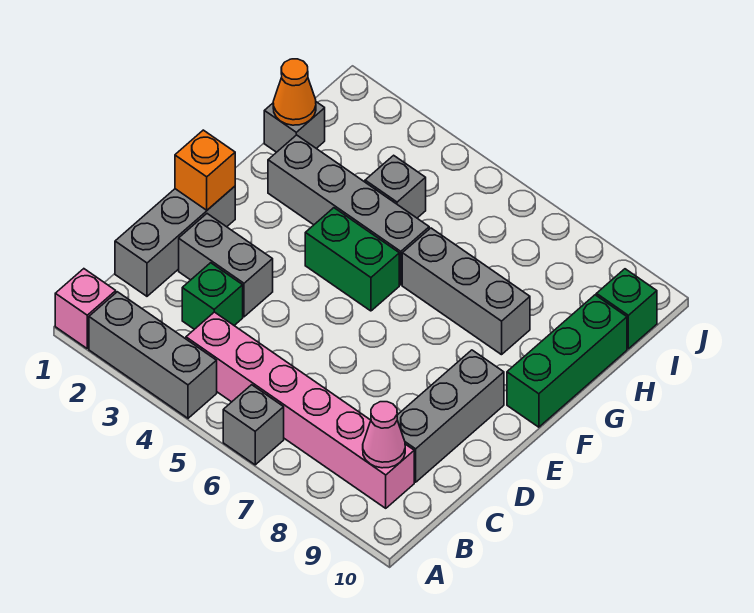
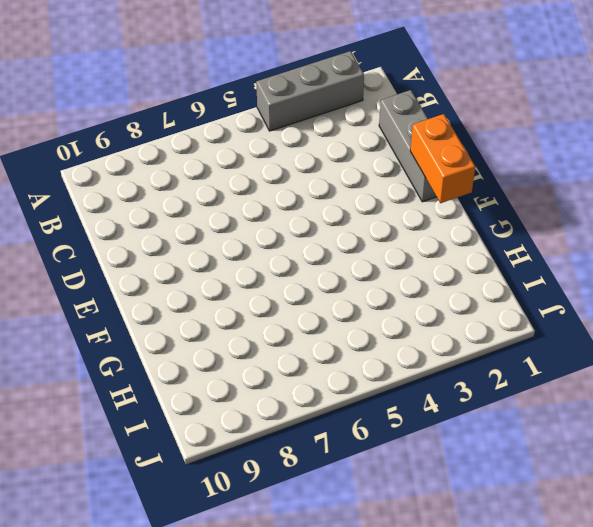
orange brick E1:F1 level 2 -> orange brick E1 level 2
none -> pink brick A1 level 1
none -> grey brick A6 level 1
none -> pink brick B4:B9 level 1

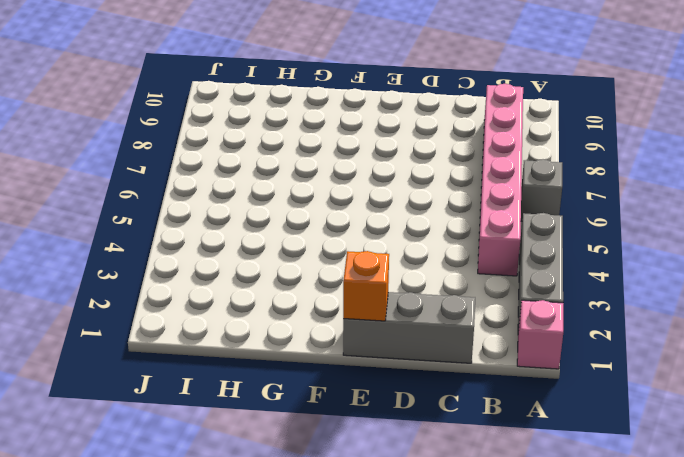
none -> green brick C3 level 1
none -> grey brick C9:E9 level 1
none -> grey brick D2:D3 level 1

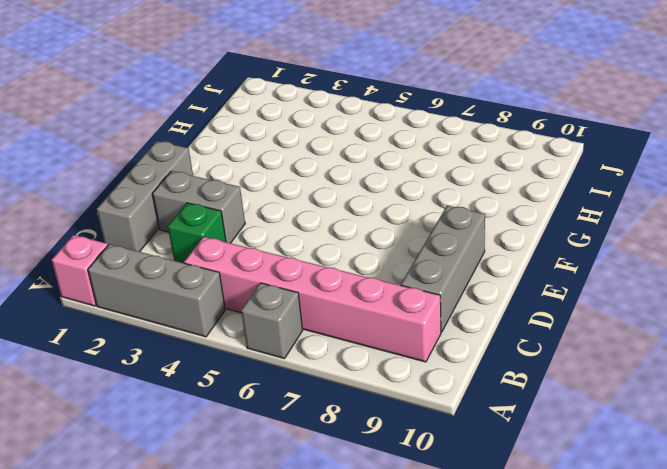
none -> green brick F4:F5 level 1
none -> green brick F10:H10 level 1
none -> grey brick G2:G5 level 1

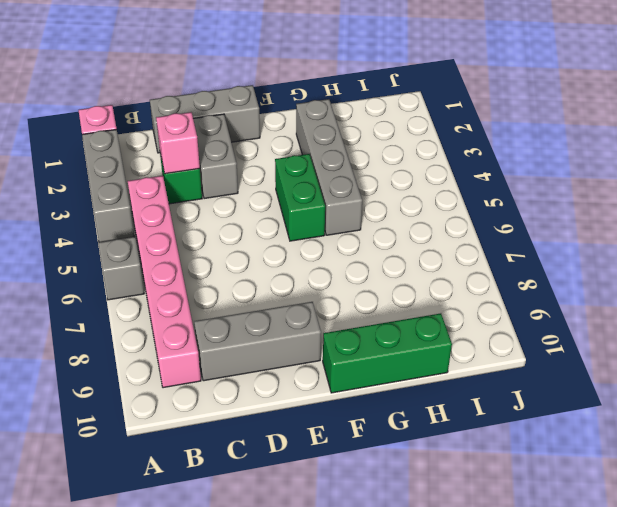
pink brick C3 level 2 -> none
none -> grey brick G6:G8 level 1
none -> grey brick H1 level 1
none -> grey brick H4 level 1

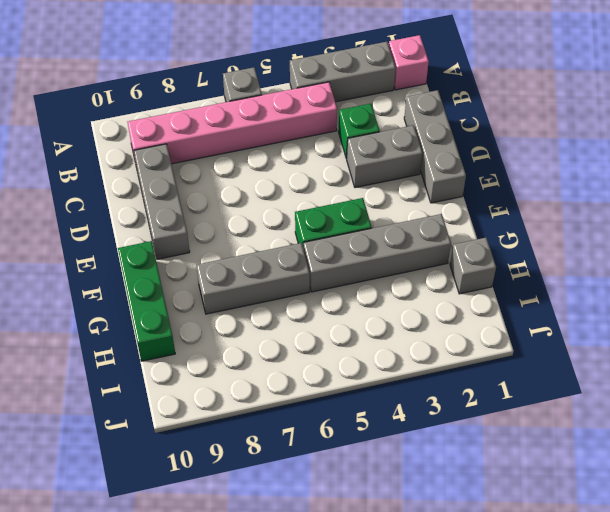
none -> grey brick H4 level 1
none -> green brick I10 level 1
none -> pink cone B9 level 2

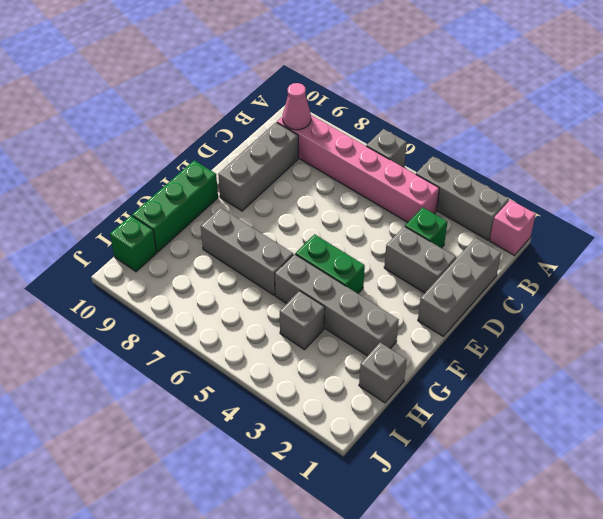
none -> orange brick E1 level 2
none -> orange cone H1 level 2

